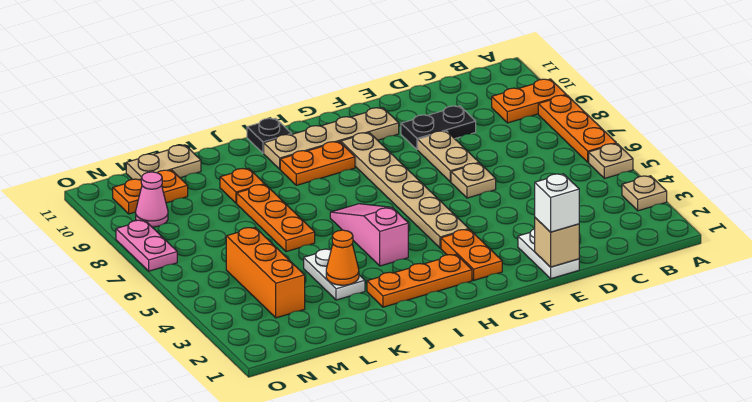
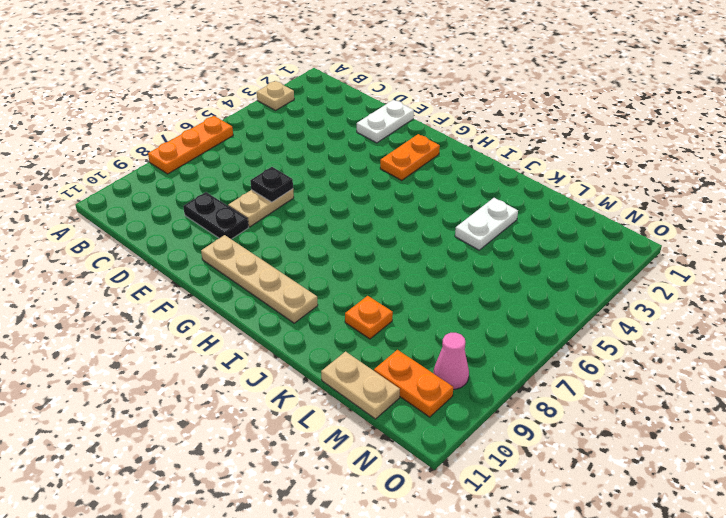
black plate E7 level 2 -> black plate I11 level 1
none -> tan plate A5 level 1
none -> orange plate A9:B9 level 1
none -> tan plate E6 level 1

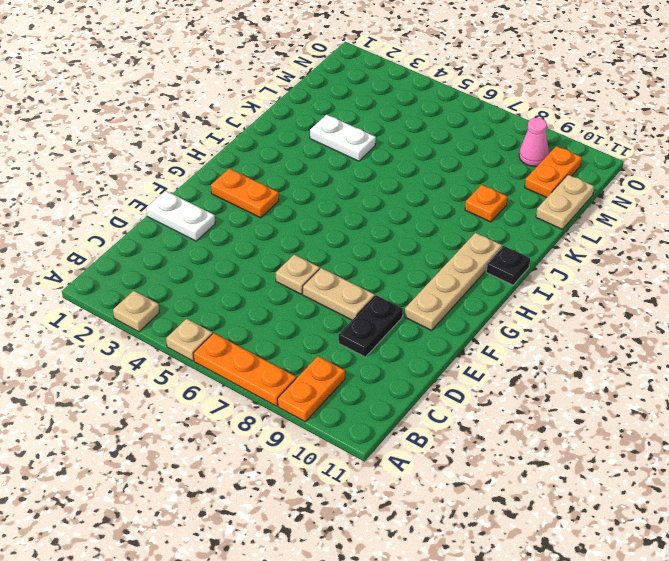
none -> tan plate G4:G9 level 1
none -> orange plate H2:J2 level 1
none -> orange plate H9:I9 level 1

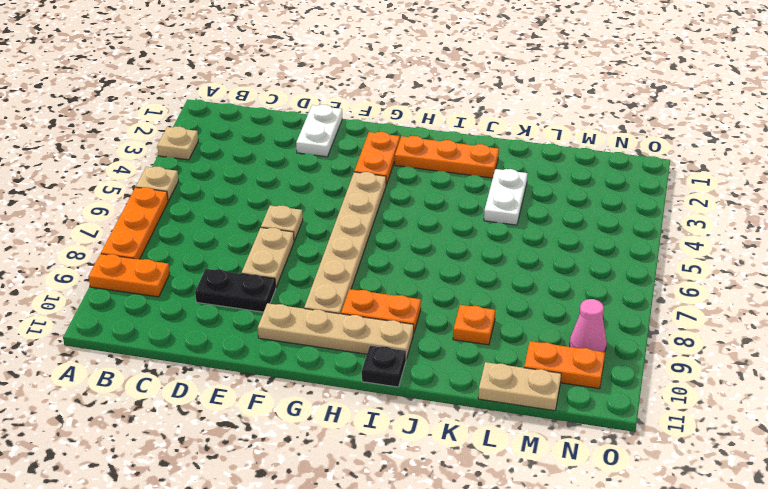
none -> pink slope I4:I6 level 1 top 4
none -> orange plate K6:K8 level 1
none -> orange brick M3:M5 level 1

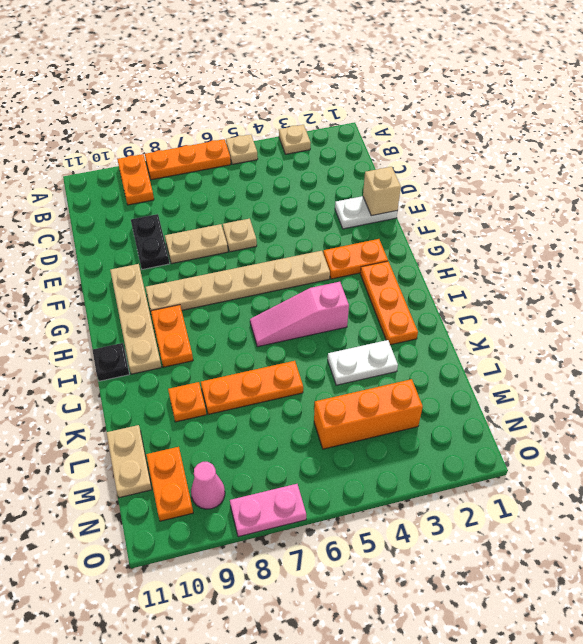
none -> orange cone K3 level 2
none -> white brick E1 level 3

